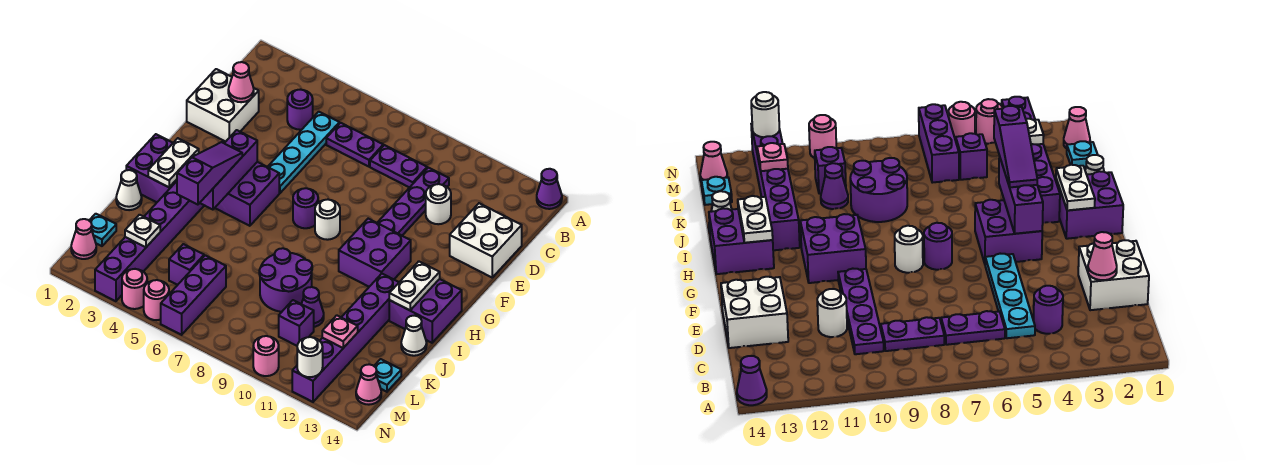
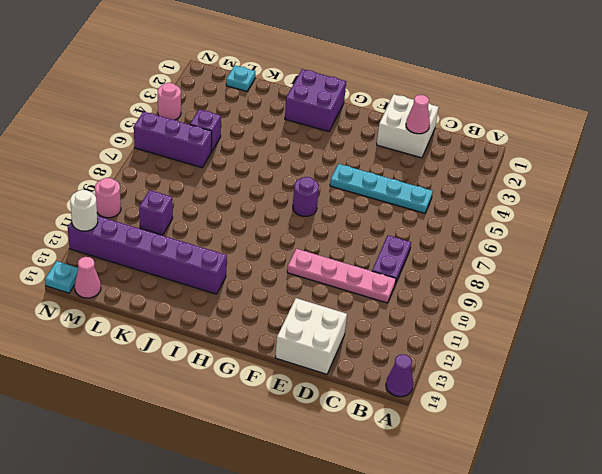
pink plate C10:F10 level 1 -> purple plate C10:F10 level 1
cyan plate N14 level 1 -> cyan plate L14 level 1
none -> purple round brick C4 level 1
none -> purple plate C6:C7 level 1
none -> white round brick D11 level 1
none -> purple brick G4:H5 level 1

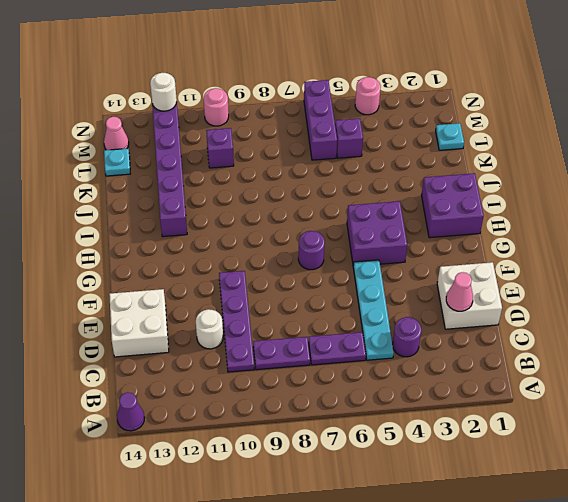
none -> white round brick G8 level 1
none -> purple brick G10:H11 level 1
none -> purple brick H13:I14 level 1
none -> purple brick I3:N3 level 1

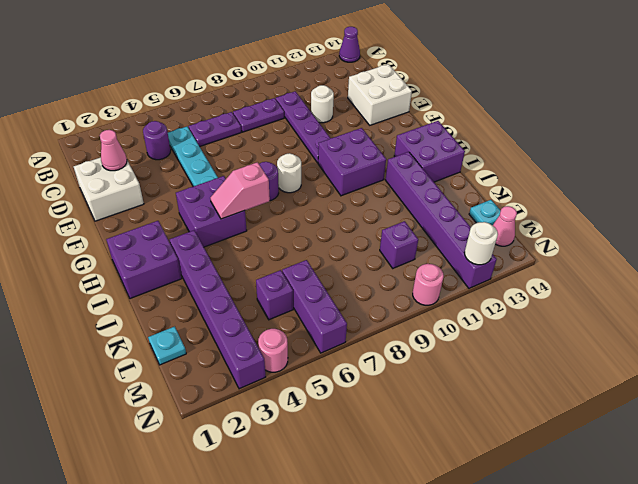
pink slope H5:H6 level 2 top 6 -> none
none -> white cone J1 level 1
none -> purple round brick J8:K9 level 1
none -> white cone J14 level 1
none -> purple cone K10 level 1

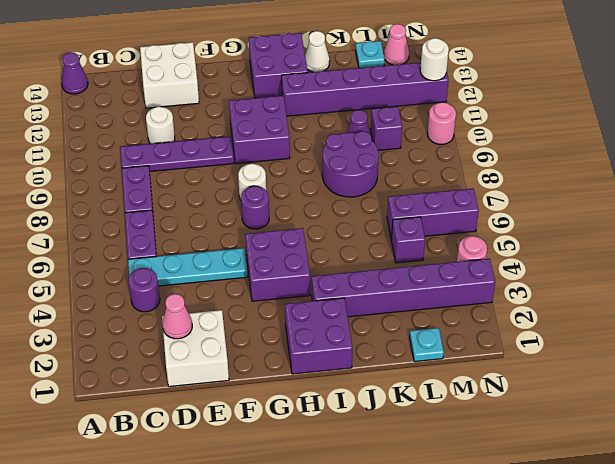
none -> white cone J1 level 1
none -> pink cone M1 level 1
none -> pink round brick N5 level 1
none -> purple brick G4:I4 level 2

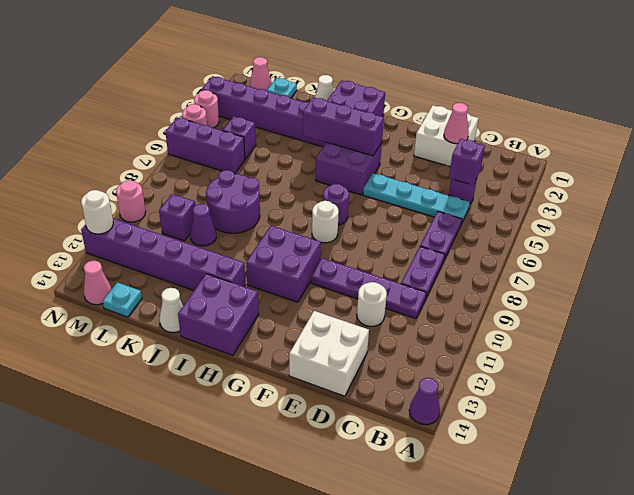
purple brick C4 level 2 -> none
none -> white plate H2:I2 level 2
none -> white plate H13:I13 level 2
none -> white plate L3 level 2
none -> pink plate L12 level 2

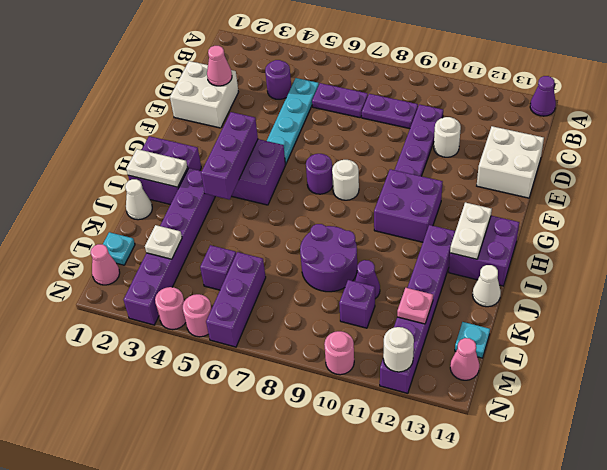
white plate I1:I2 level 2 -> white plate H2:I2 level 2
none -> purple slope H4:J4 level 3 top J

